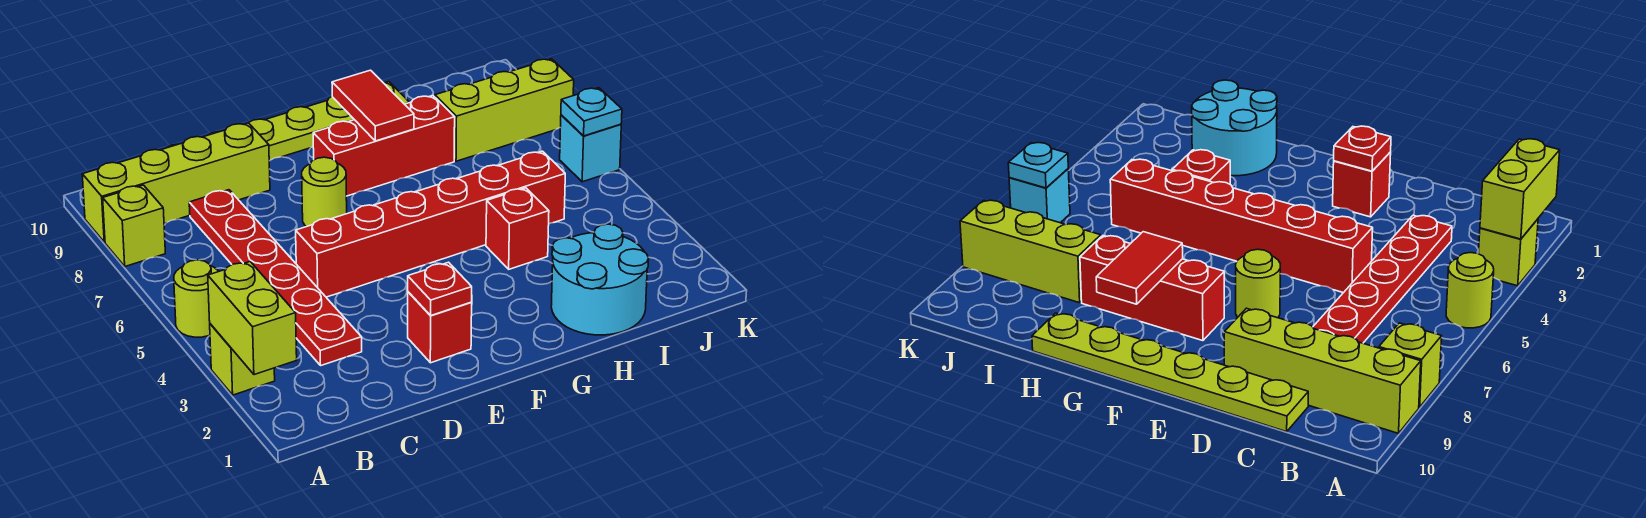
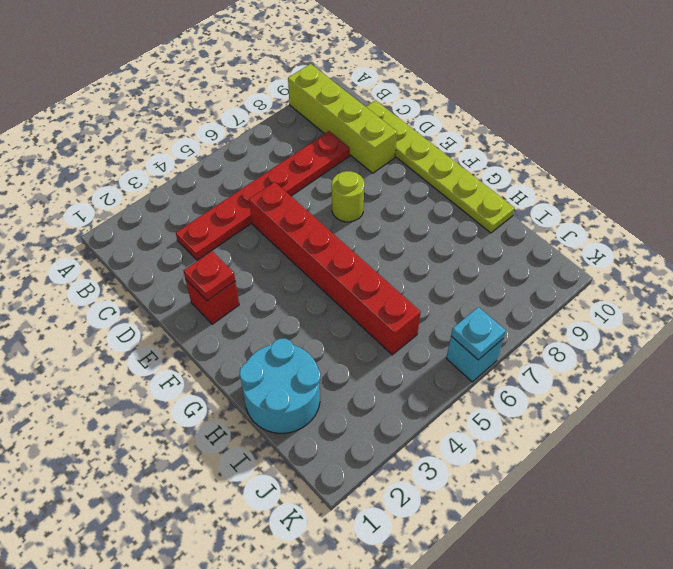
none -> lime brick A3 level 1
none -> lime round brick A5 level 1
none -> lime brick A8 level 1

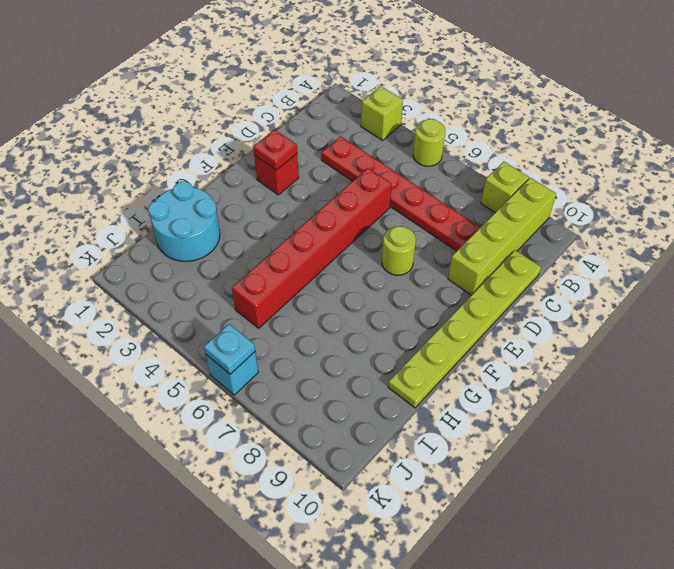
none -> red brick F8:H8 level 1
none -> red brick H4 level 1
none -> lime brick I8:K8 level 1

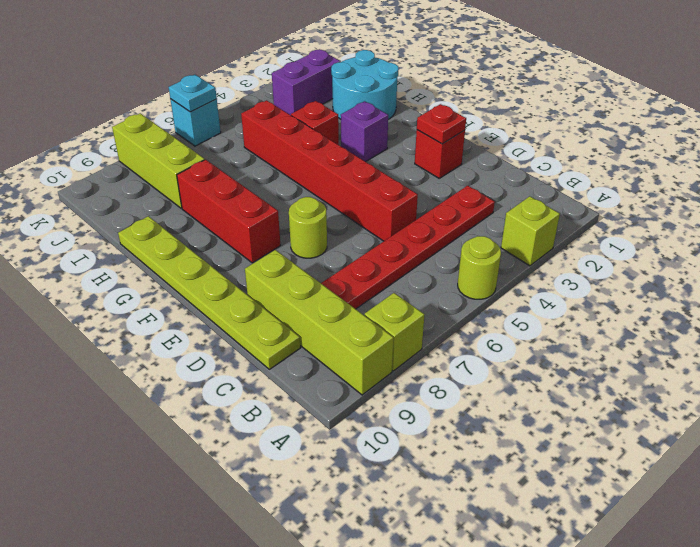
purple brick G3 level 1 -> none
purple brick J2:J3 level 1 -> none
none -> lime brick A2:A3 level 2
none -> red tile G8:G9 level 2

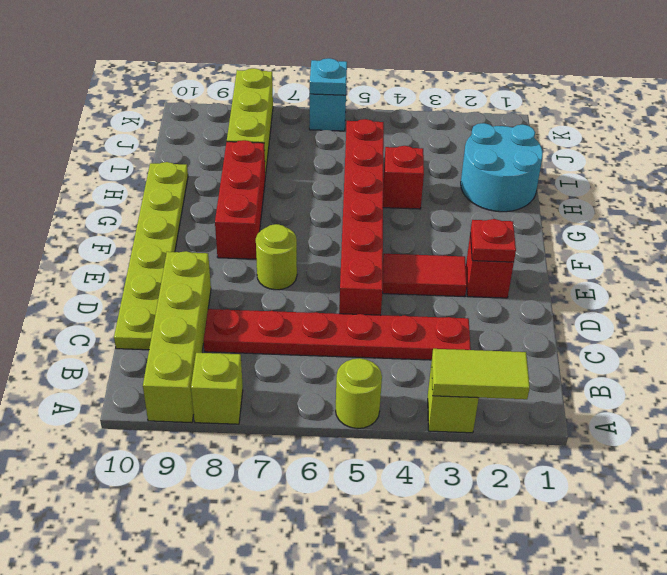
lime tile A2:A3 level 2 -> lime brick A2:A3 level 2
red tile E3:E4 level 1 -> red tile G8:G9 level 2

